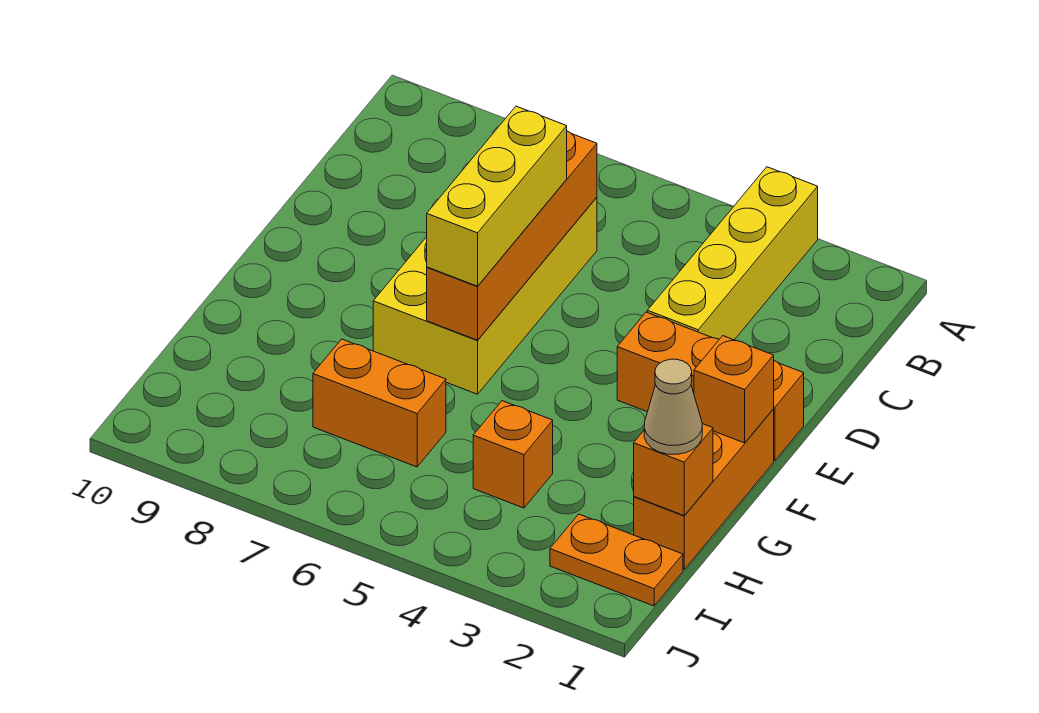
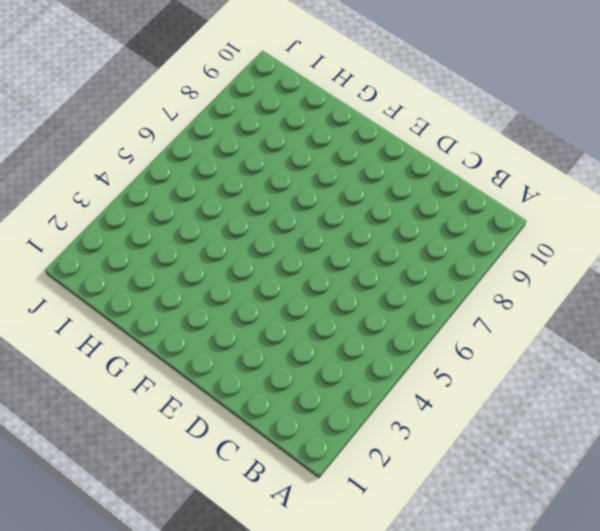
none -> yellow brick A3:D3 level 1
none -> yellow brick C6:F7 level 1
none -> orange brick E1:E3 level 1

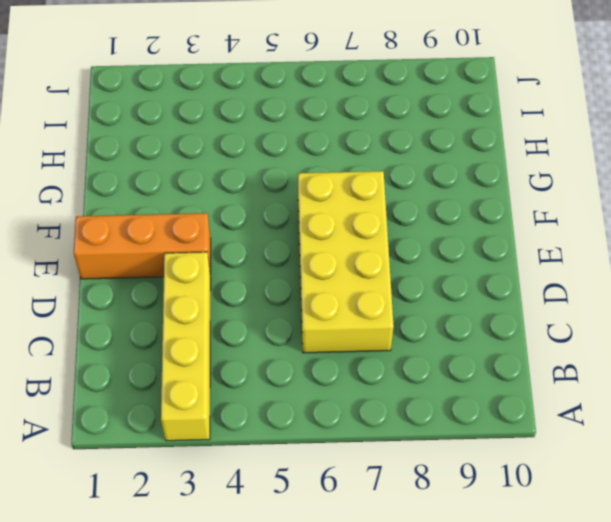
none -> orange brick F1:H1 level 1
none -> orange brick H4 level 1
none -> orange brick H6:H7 level 1

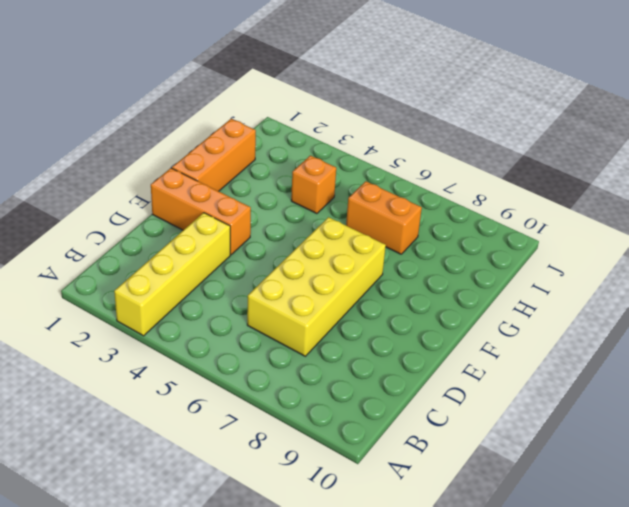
none -> orange plate I1:I2 level 1
none -> orange brick C6:F6 level 2
none -> orange brick F1 level 2

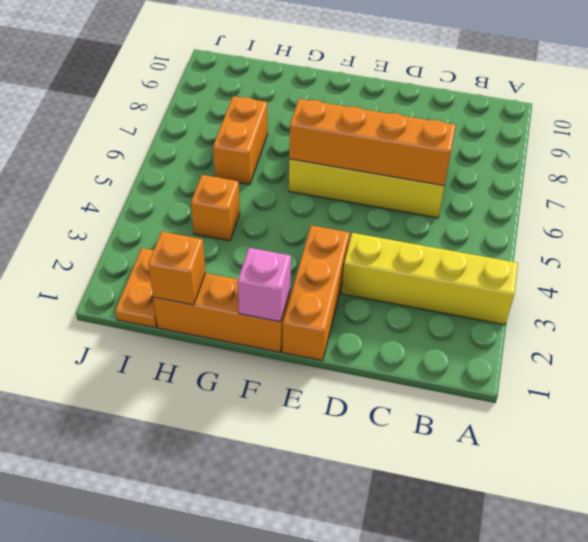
pink brick F1 level 2 -> orange brick F1 level 2
none -> yellow brick D6:F6 level 3
none -> tan cone H1 level 3

